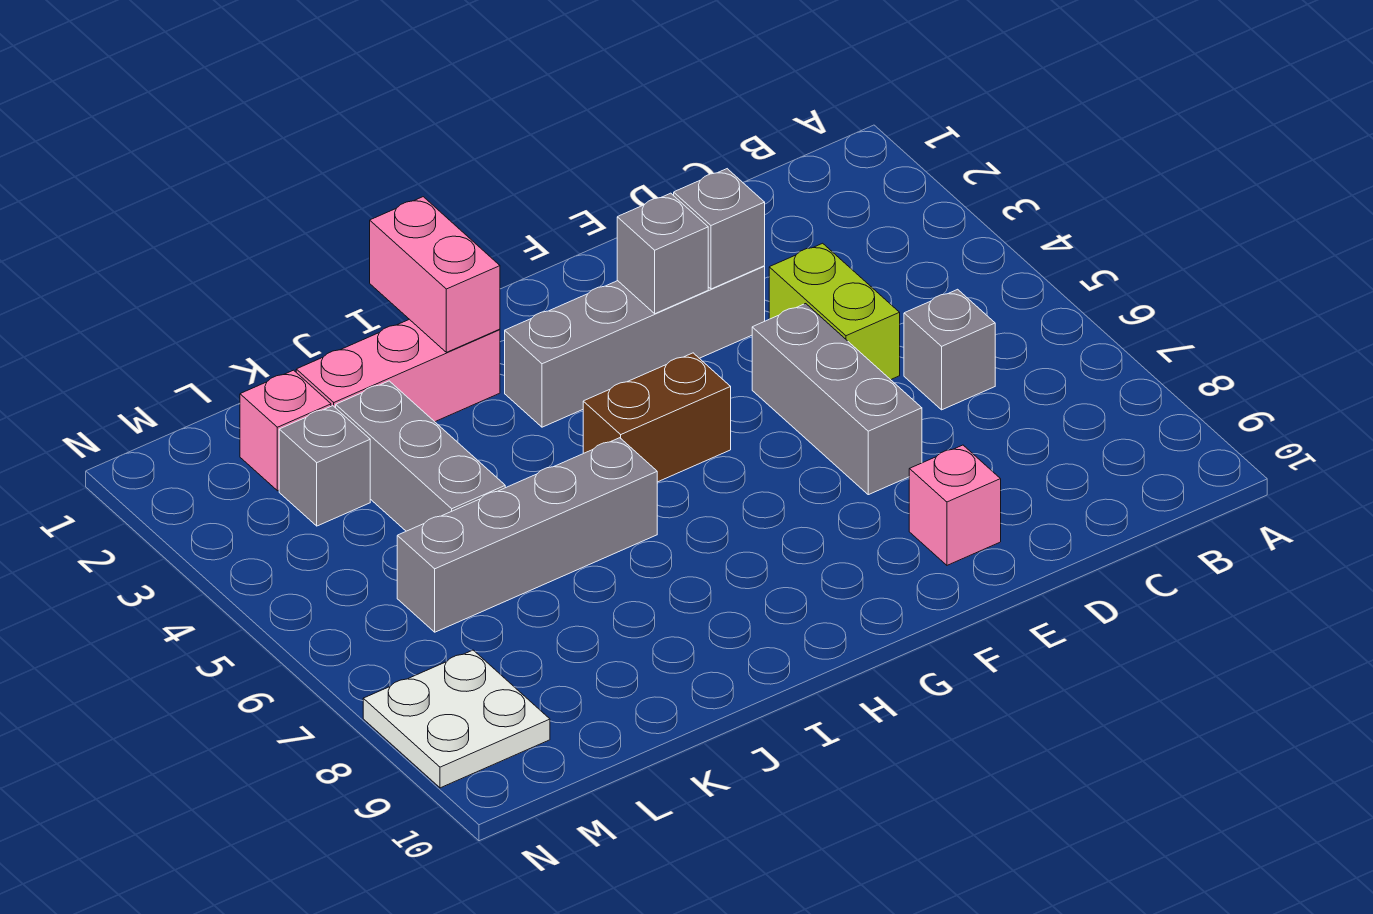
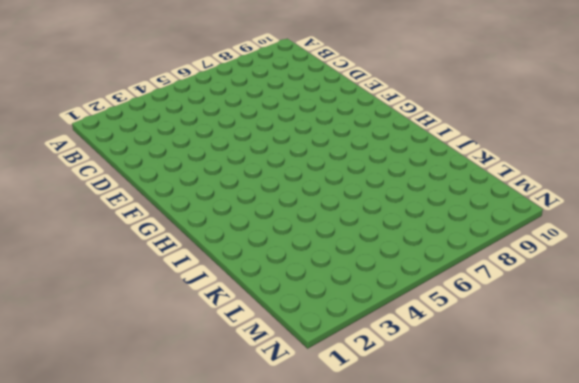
none -> grey brick C6 level 1
none -> lime brick D4:D5 level 1
none -> grey brick E3:H3 level 1

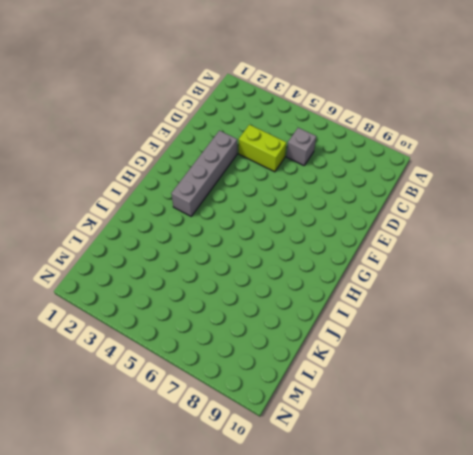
none -> grey brick E5:E7 level 1
none -> pink brick E9 level 1
none -> brown brick G5:H5 level 1

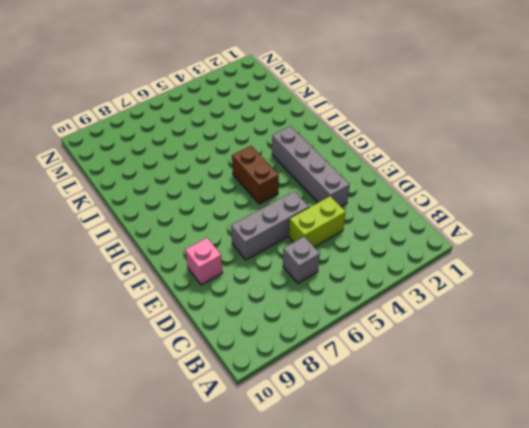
none -> pink brick I2:K2 level 1
none -> grey brick I6:L6 level 1
none -> grey brick K3:K5 level 1

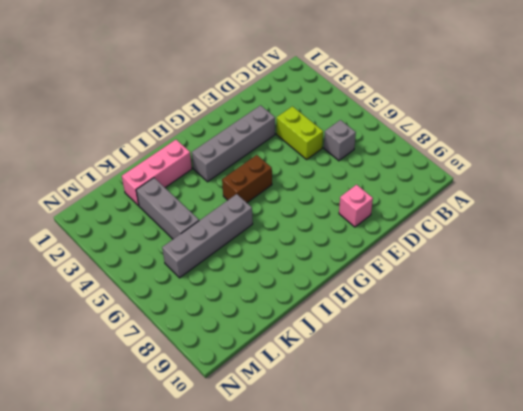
none -> grey brick E5:E7 level 1
none -> pink brick L2 level 1
none -> grey brick L3 level 1

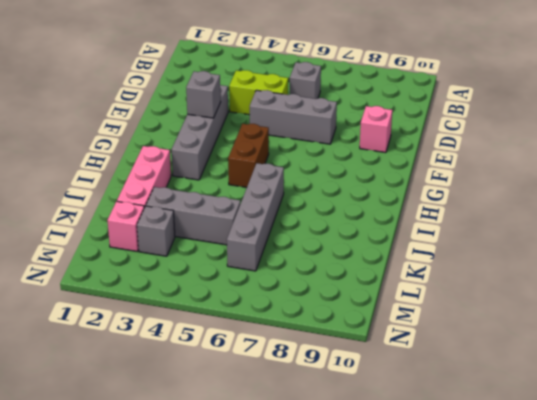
none -> white plate M8:N9 level 1
none -> grey brick E3 level 2
none -> pink brick I1:I2 level 2

